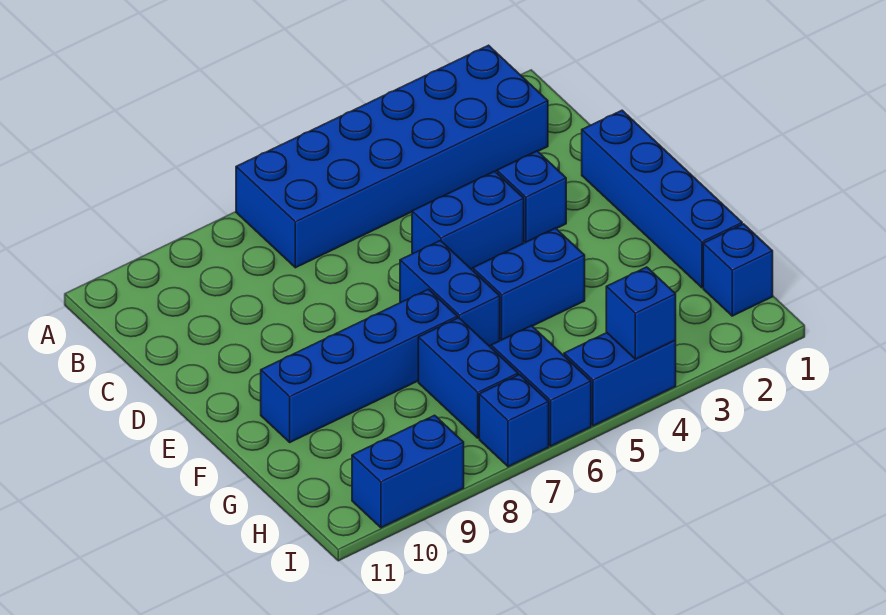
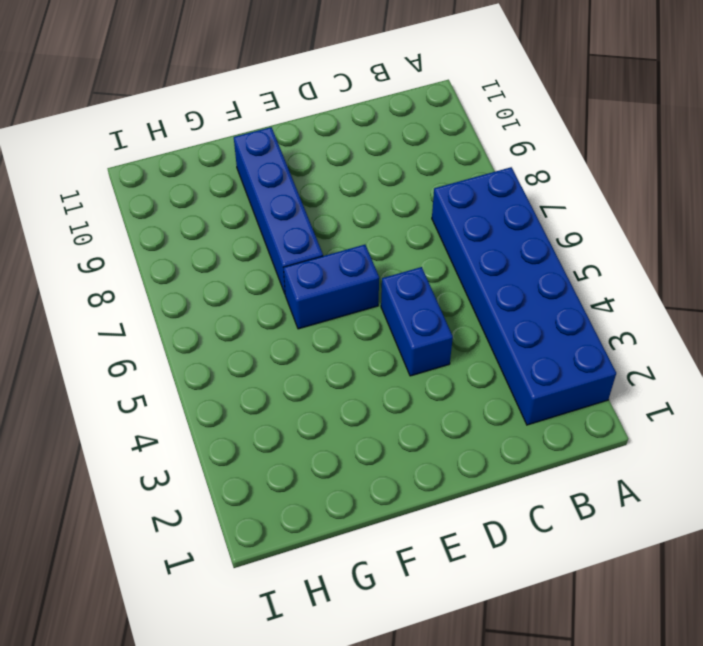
none -> blue brick D1:G1 level 1
none -> blue brick D3 level 1
none -> blue brick F4:F5 level 1

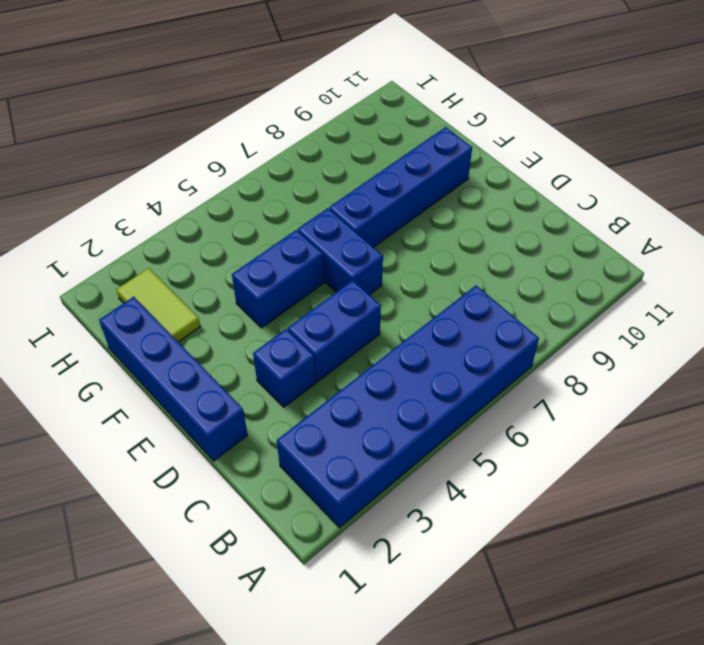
lime tile G2:H2 level 1 -> none
none -> blue brick G7:H7 level 1
none -> blue brick H1 level 1
none -> blue brick H6:I6 level 1

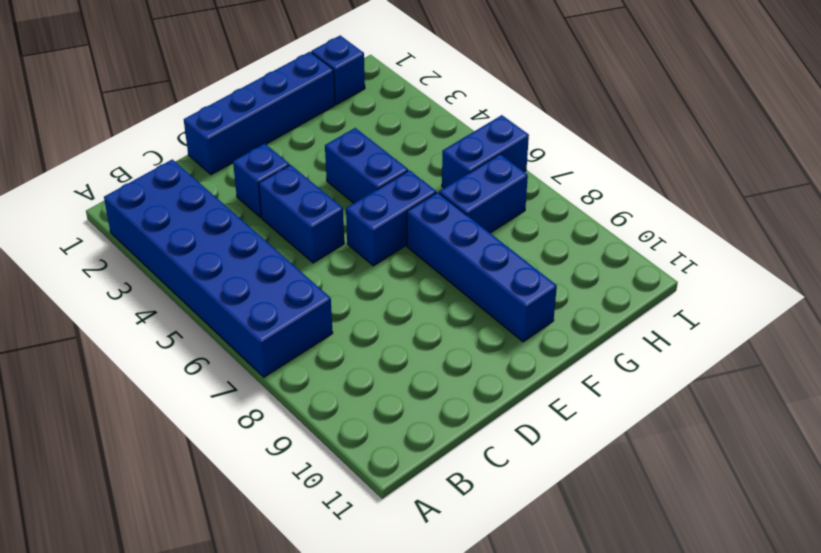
none -> blue brick I4:I5 level 1
none -> blue brick I7 level 1
none -> blue brick I9:I10 level 1

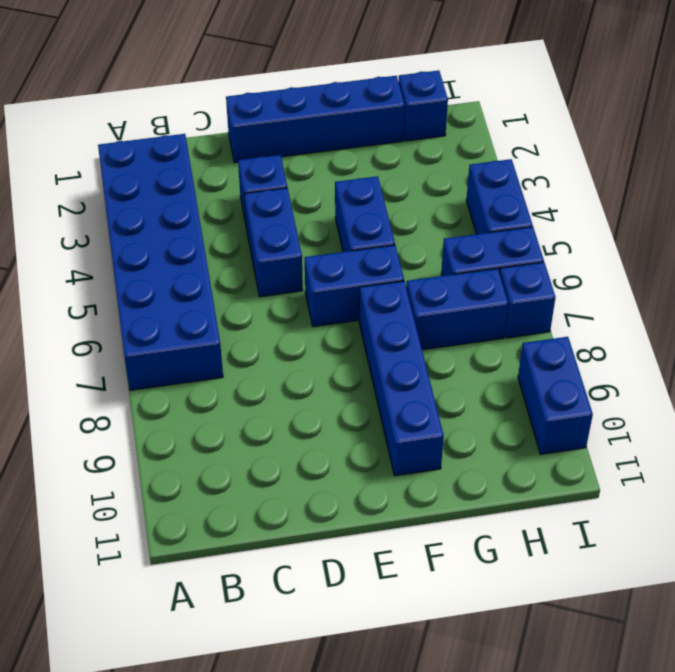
none -> blue brick I4 level 2

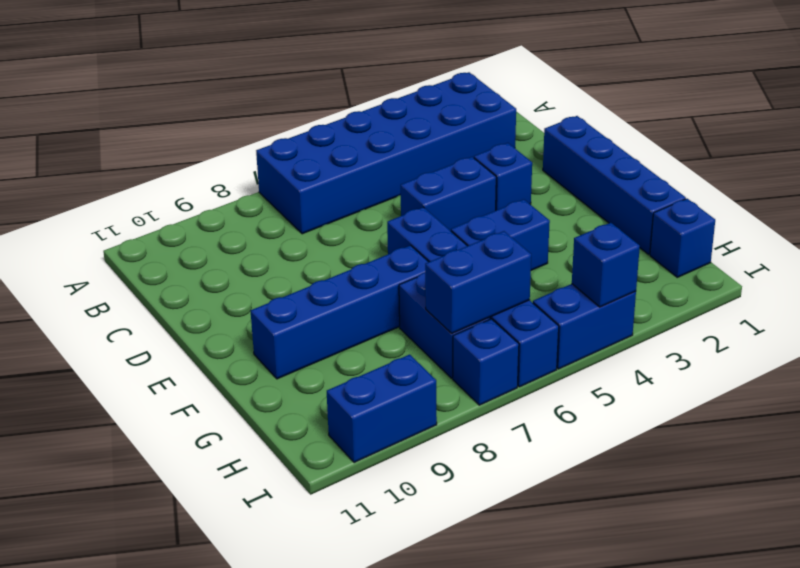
blue brick H6:H7 level 2 -> none

